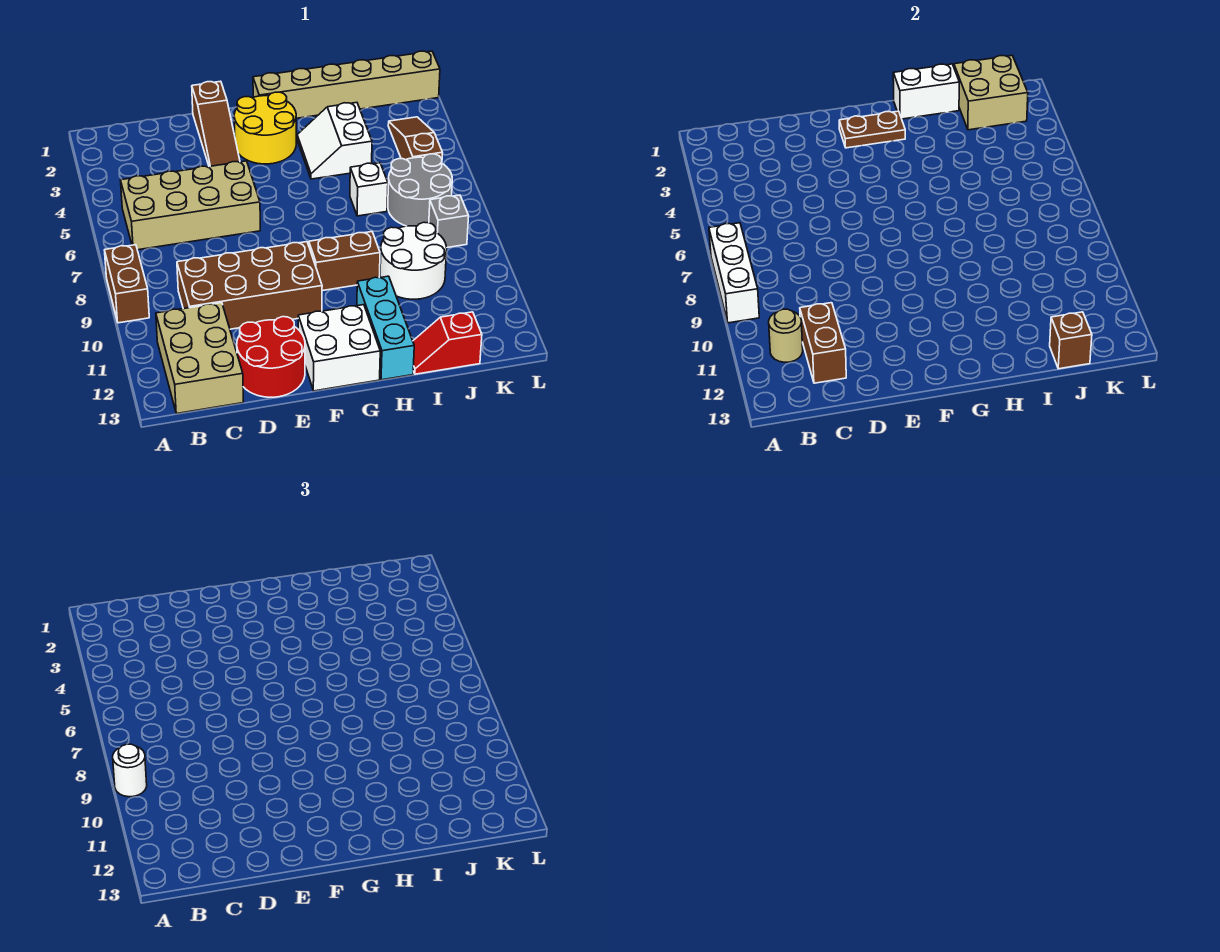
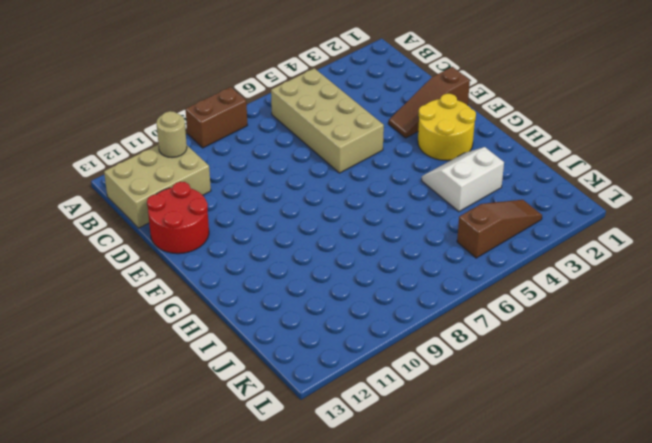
none -> brown brick C9:F10 level 1
none -> white brick F12:G13 level 1
none -> tan brick G1:L1 level 1

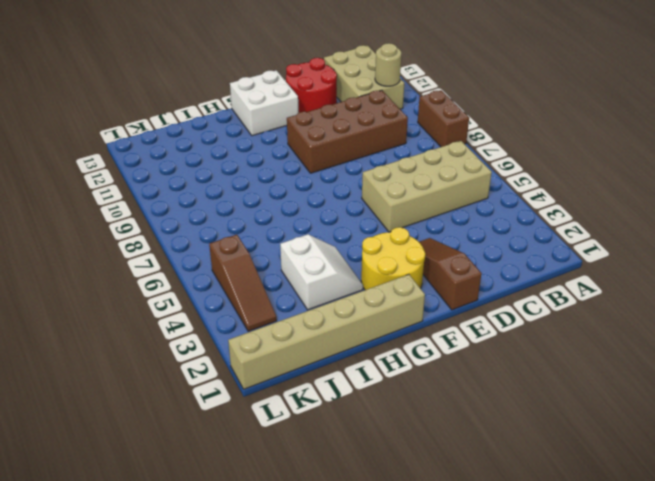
none -> brown brick G9:H9 level 1
none -> cyan brick H11:H13 level 1
none -> white brick I6 level 1

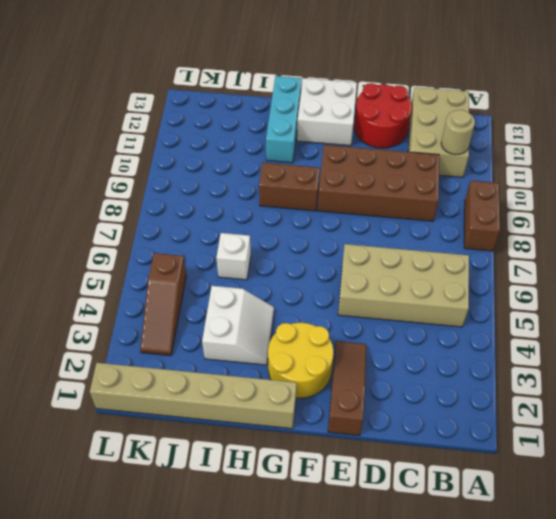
none -> white round brick I9:J10 level 1
none -> red slope I13:J13 level 1 top J
none -> grey round brick J6:K7 level 1

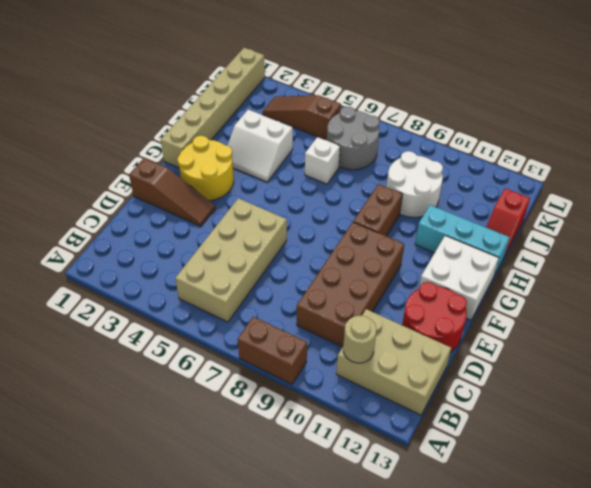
none -> grey brick K8 level 1
none -> white brick A7:A9 level 2
none -> brown brick C11:C12 level 2

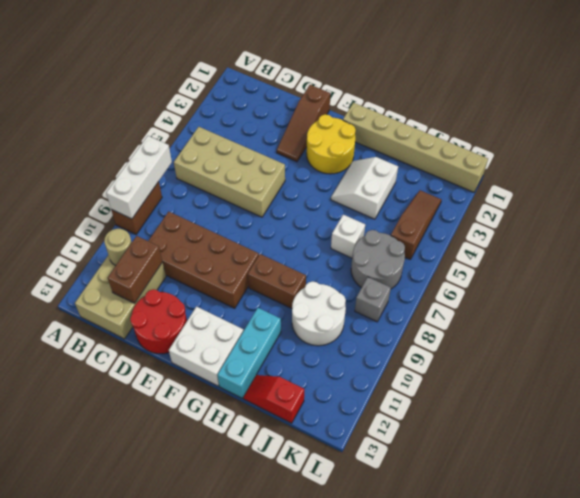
none -> brown plate F2:G2 level 2
none -> white brick H1:I1 level 2
none -> tan brick J1:K2 level 2

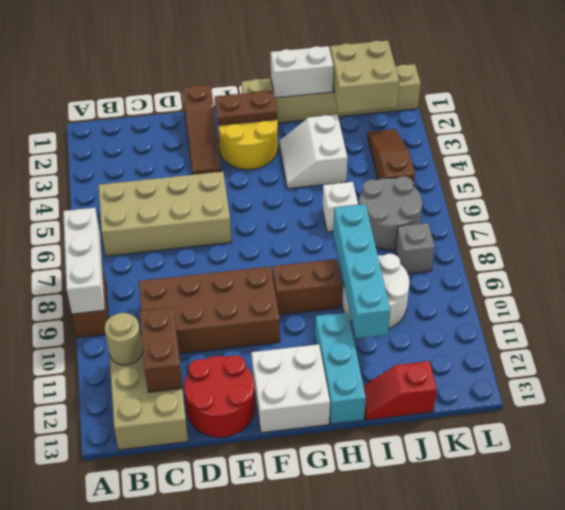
cyan brick I8:I11 level 2 -> none
none -> brown brick J13 level 2
none -> white round brick A9 level 3

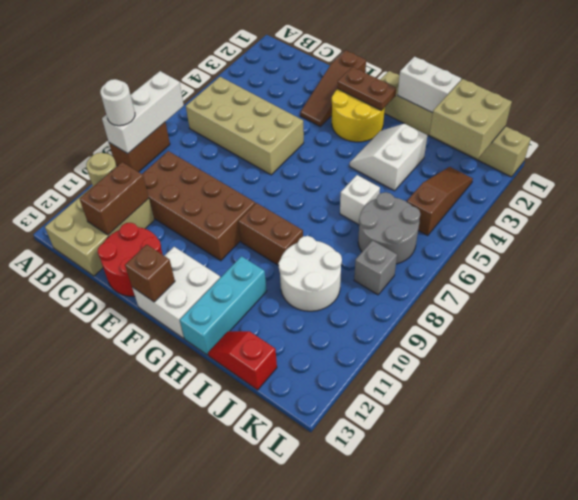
brown brick F13 level 2 -> brown brick J13 level 2

